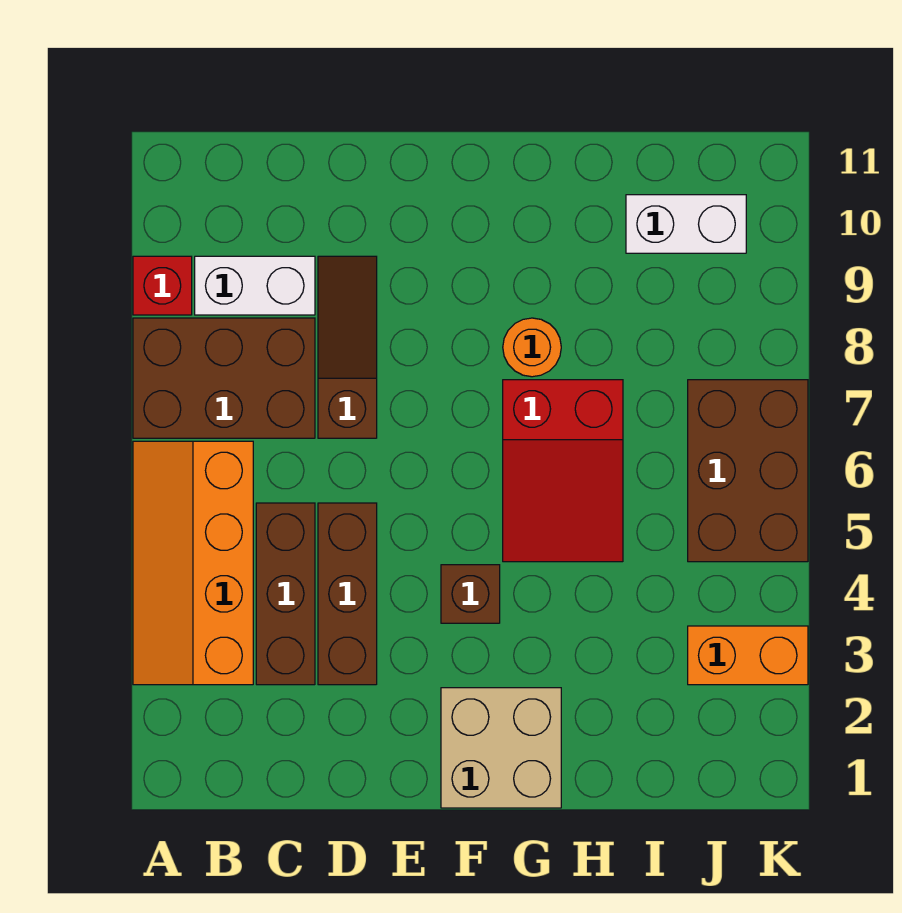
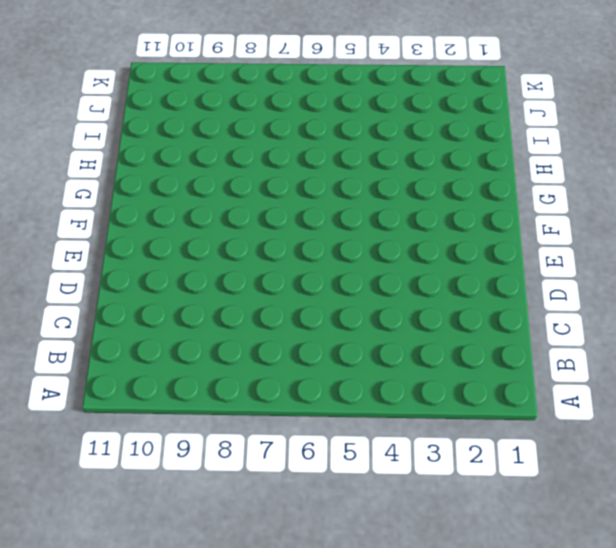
none -> orange slope A3:B6 level 1 top B
none -> brown brick A7:C8 level 1
none -> red brick A9 level 1

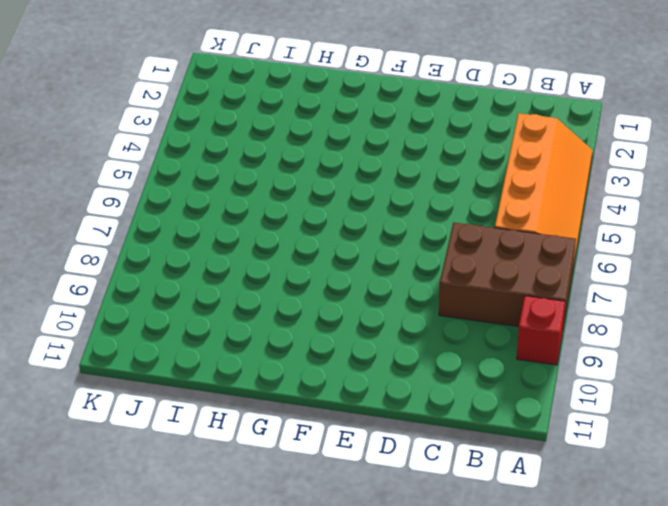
none -> white brick B9:C9 level 1
none -> brown brick C3:C5 level 1
none -> brown brick D3:D5 level 1

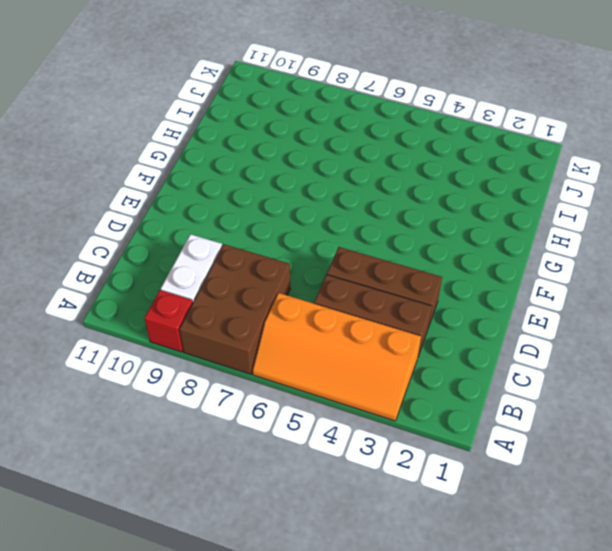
none -> brown slope D7:D9 level 1 top 7
none -> tan brick F1:G2 level 1
none -> brown brick F4 level 1

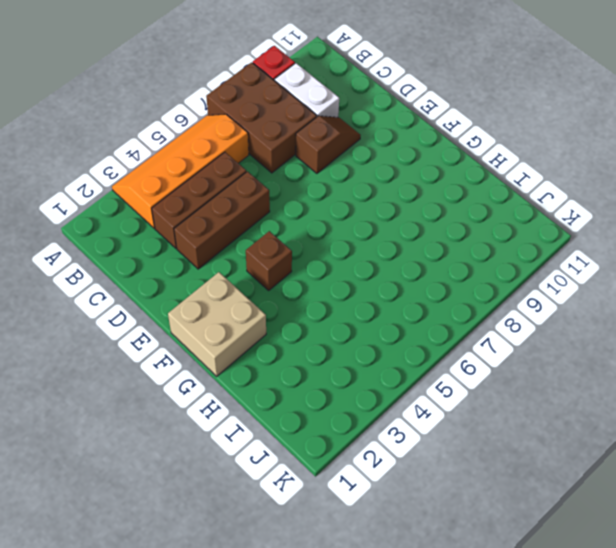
brown slope D8:D9 level 1 top 8 -> brown slope D7:D9 level 1 top 7
none -> red slope G5:H7 level 1 top 7
none -> orange round brick G8 level 1
none -> white brick I10:J10 level 1

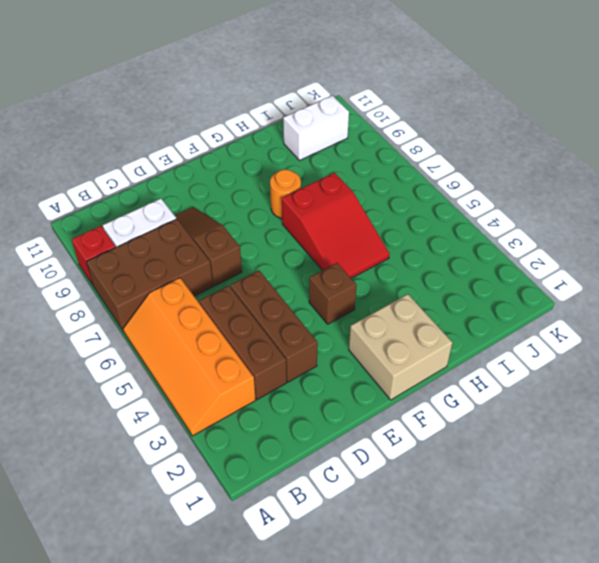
none -> orange brick J3:K3 level 1
none -> brown brick J5:K7 level 1

